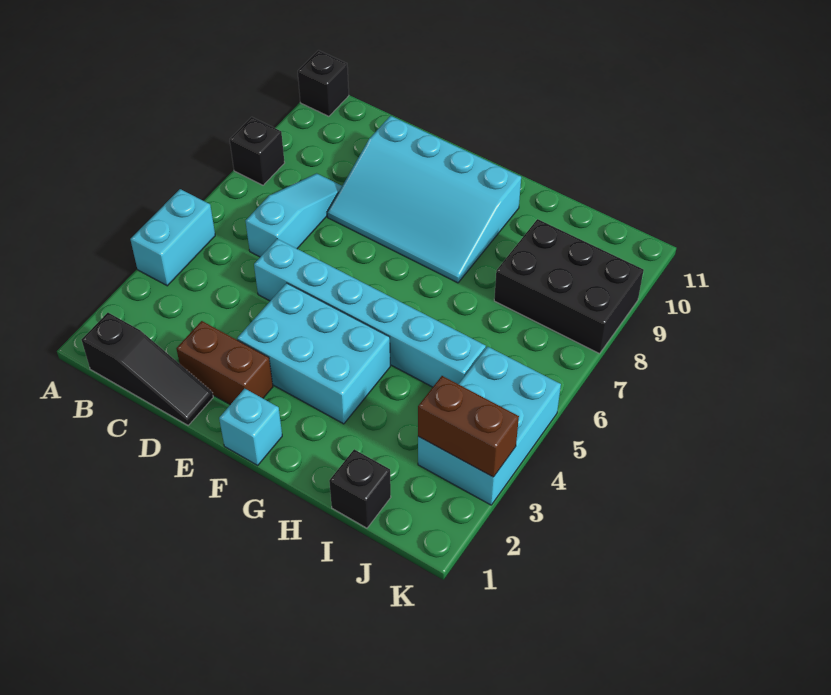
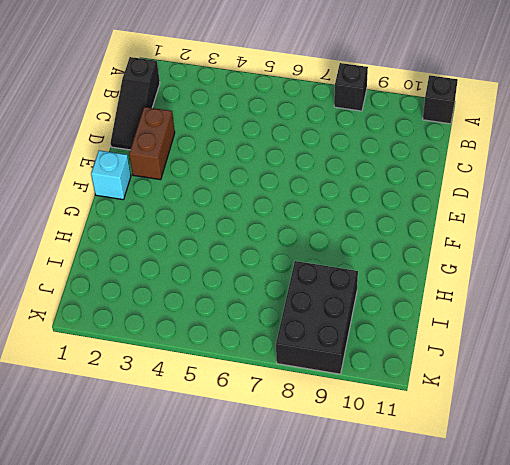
none -> cyan brick A4:A5 level 1
none -> cyan slope C6:C8 level 1 top 6
none -> cyan brick D5:I5 level 1

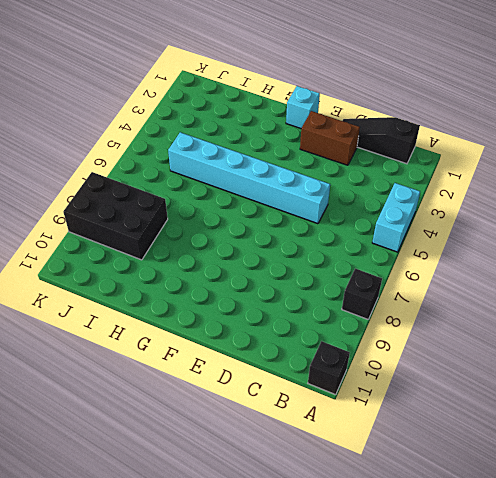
none -> cyan slope C6:C8 level 1 top 6
none -> cyan slope D8:G10 level 1 top 10
none -> cyan brick E3:G4 level 1

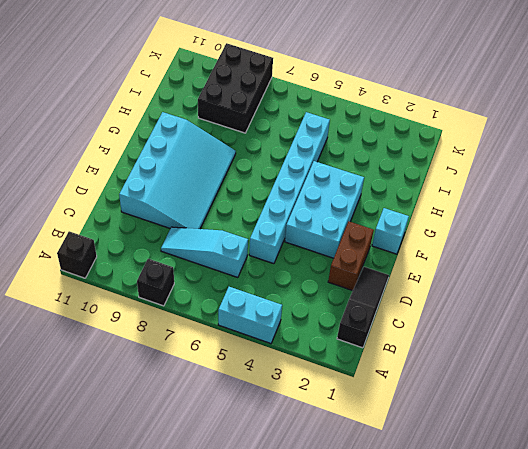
none -> black brick I1 level 1
none -> cyan brick J3:K5 level 1
none -> brown brick J3:K3 level 2

